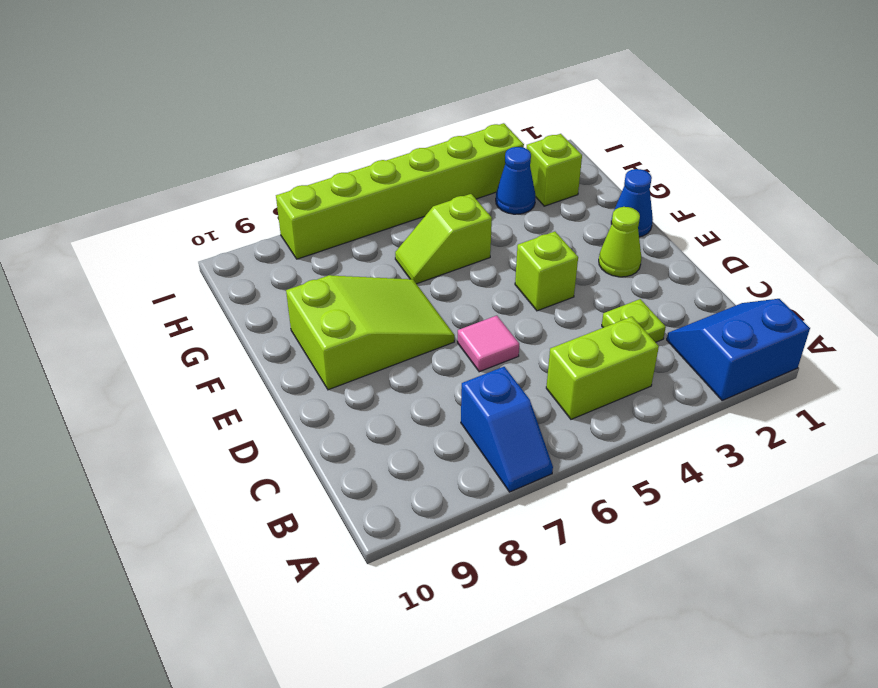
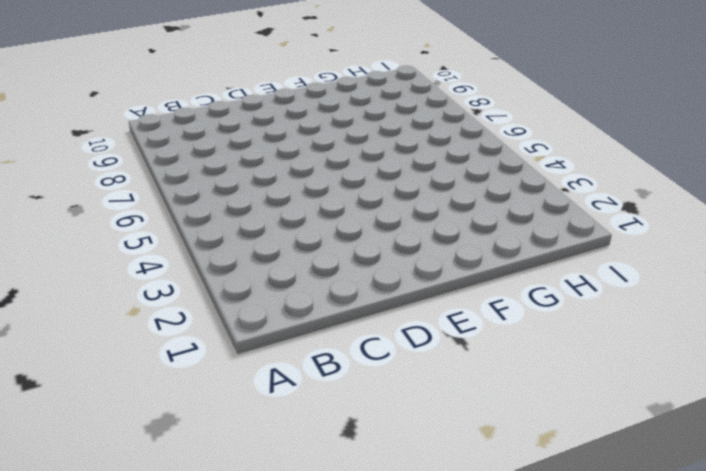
none -> blue slope A1:B2 level 1 top A
none -> blue slope A7:B7 level 1 top B
none -> lime brick B4:B5 level 1

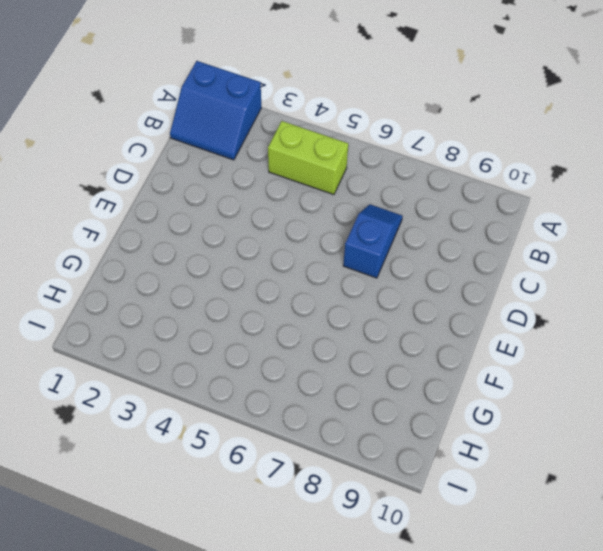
blue slope C7:D7 level 1 top D -> blue slope A7:B7 level 1 top B
none -> lime plate C3 level 1
none -> pink tile D6 level 1
none -> lime cone E2 level 1

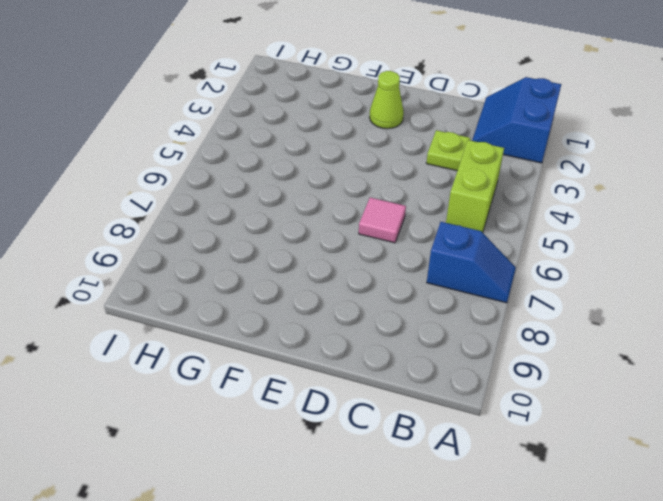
none -> lime brick E4 level 1
none -> lime slope E7:F9 level 1 top 9
none -> blue cone F1 level 1

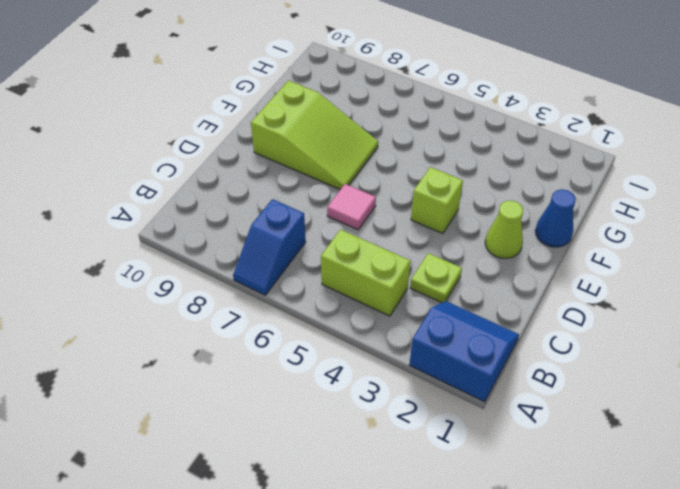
none -> lime slope G5:G6 level 1 top 5
none -> lime brick H2 level 1
none -> blue cone H3 level 1

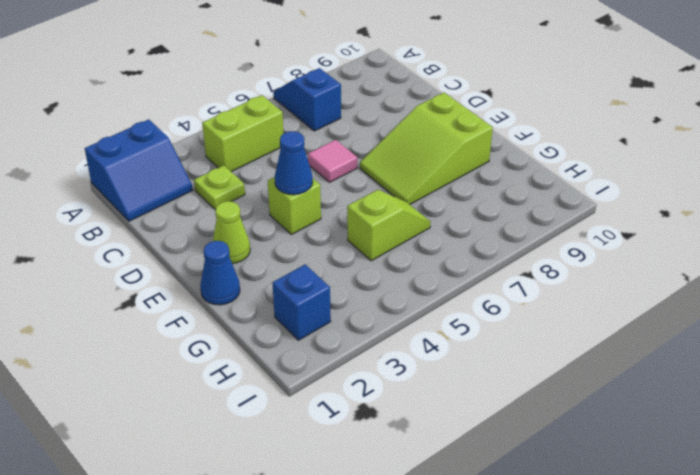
blue cone E4 level 2 -> blue cone H3 level 1
blue brick H2 level 1 -> lime brick H2 level 1
none -> lime brick I3:I8 level 1

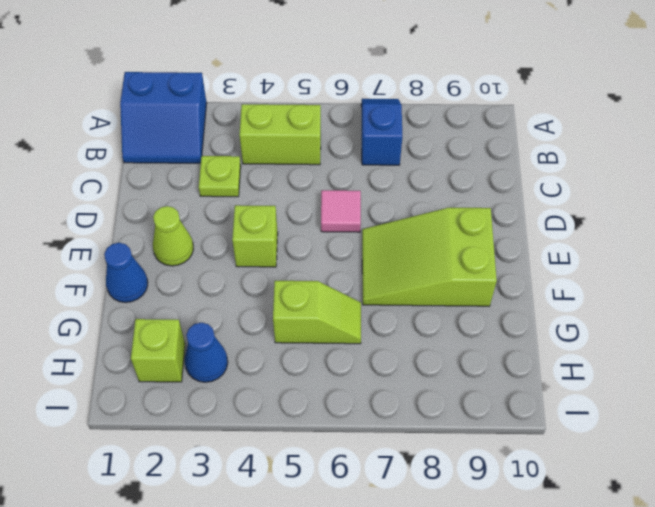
none -> lime brick I3:I8 level 1

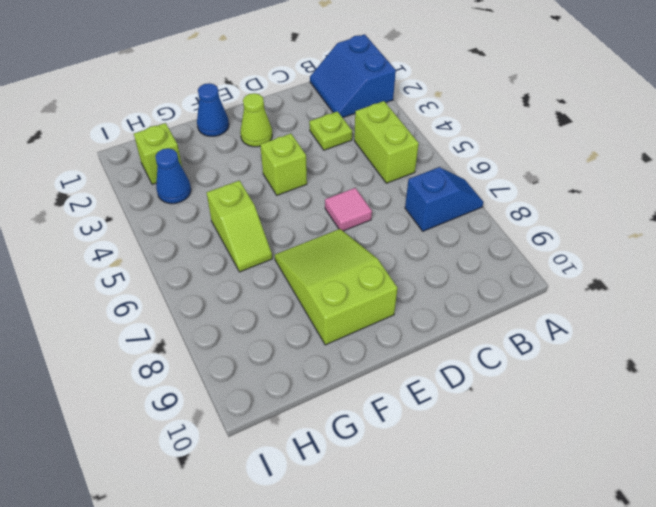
none -> lime brick I3:I8 level 1

